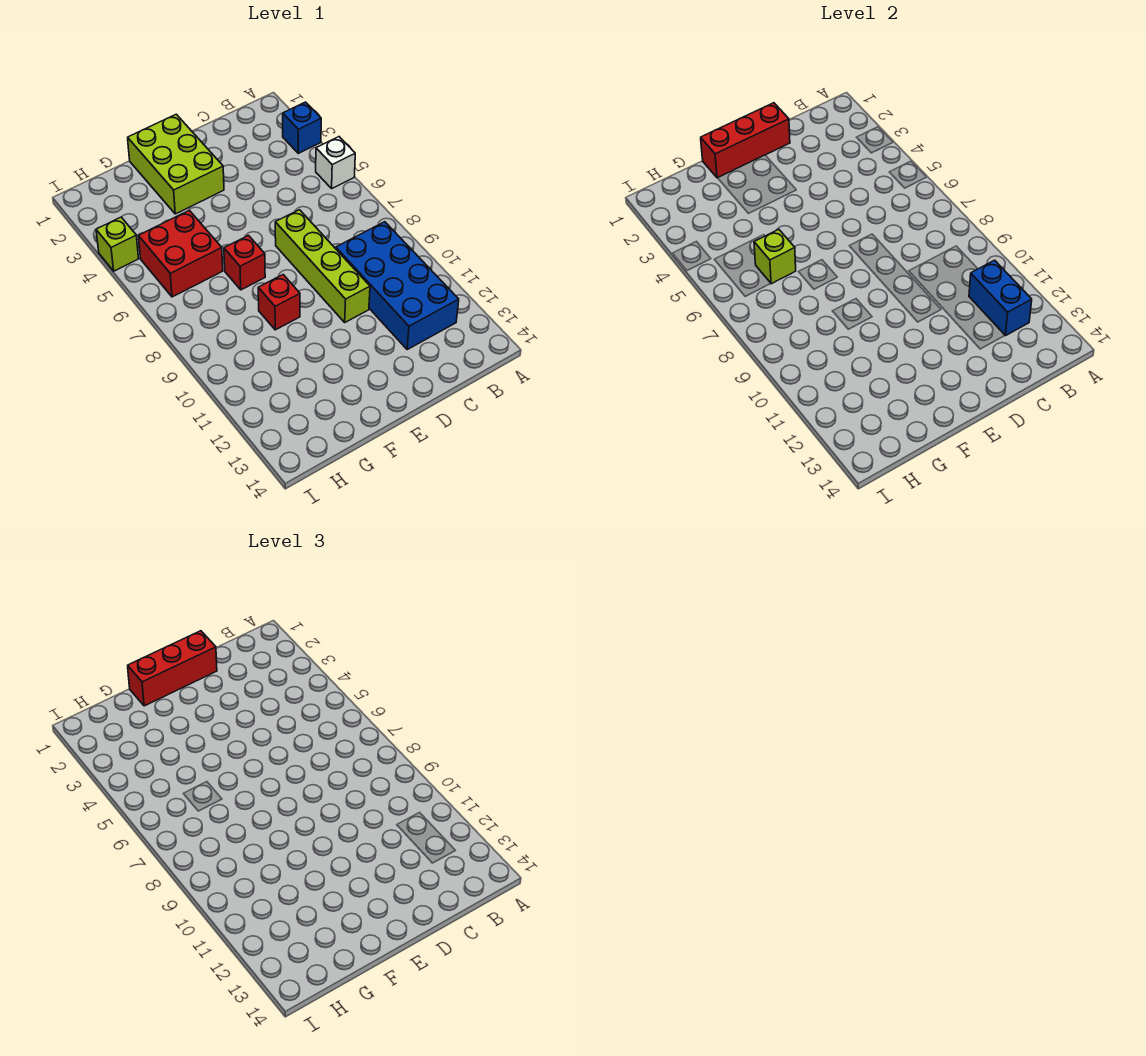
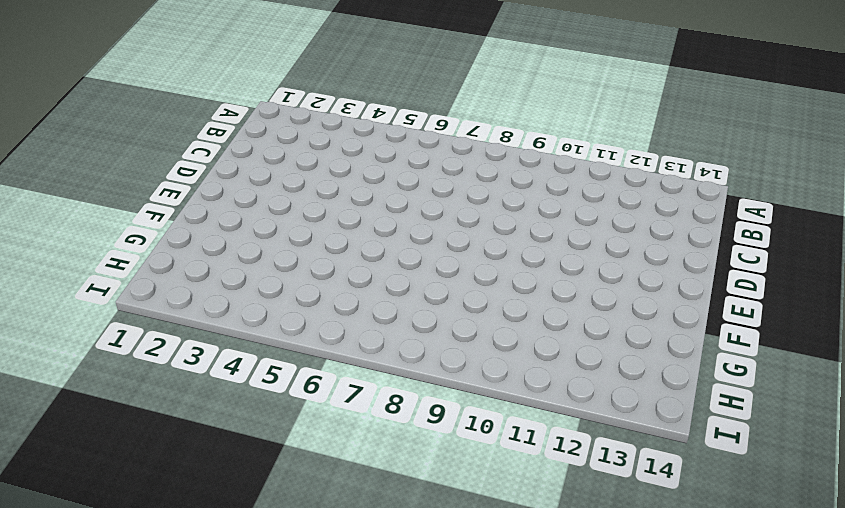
none -> blue brick A3 level 1
none -> white brick A5 level 1
none -> blue brick B9:C12 level 1

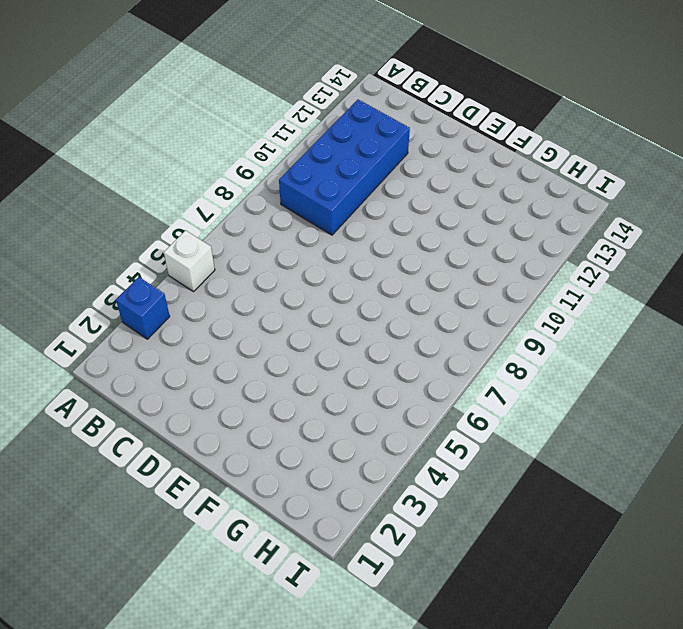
none -> lime brick D7:D10 level 1
none -> lime brick E1:F3 level 1
none -> red brick F7 level 1

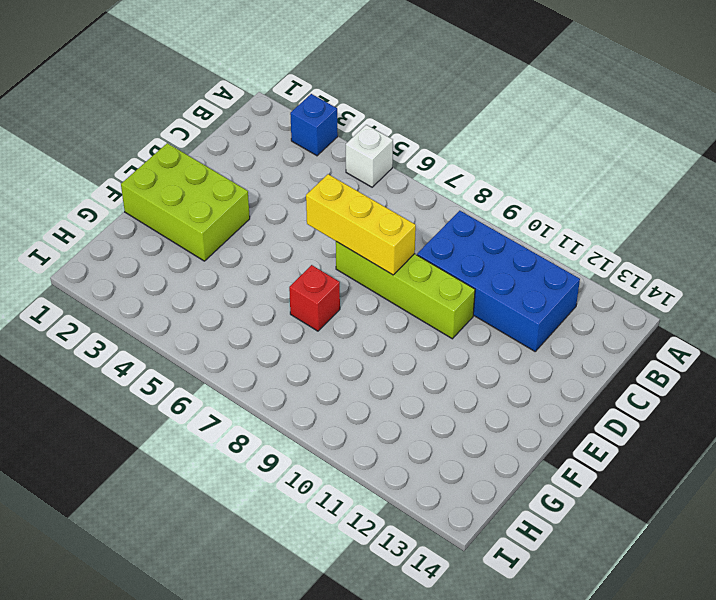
yellow brick D6:D8 level 2 -> none
none -> red brick F9 level 1
none -> red brick G5:H6 level 1
none -> lime brick I4 level 1

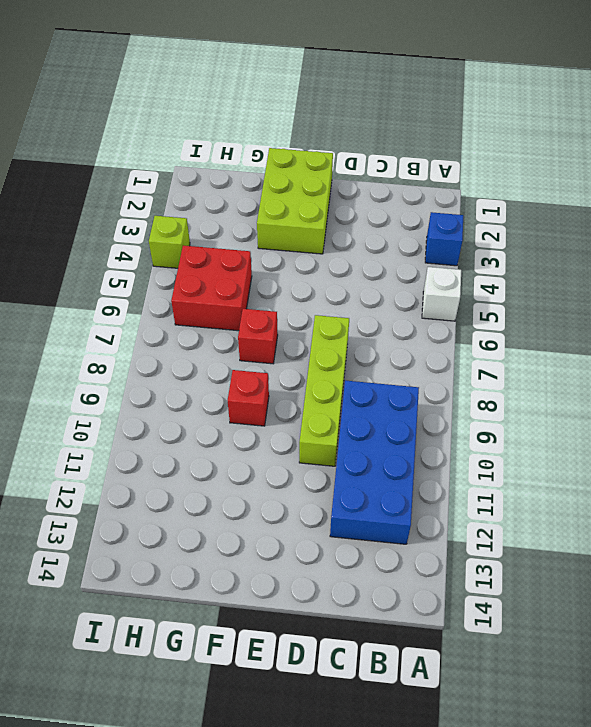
none -> blue brick B11:B12 level 2
none -> red brick D1:F1 level 2
none -> lime brick G6 level 2

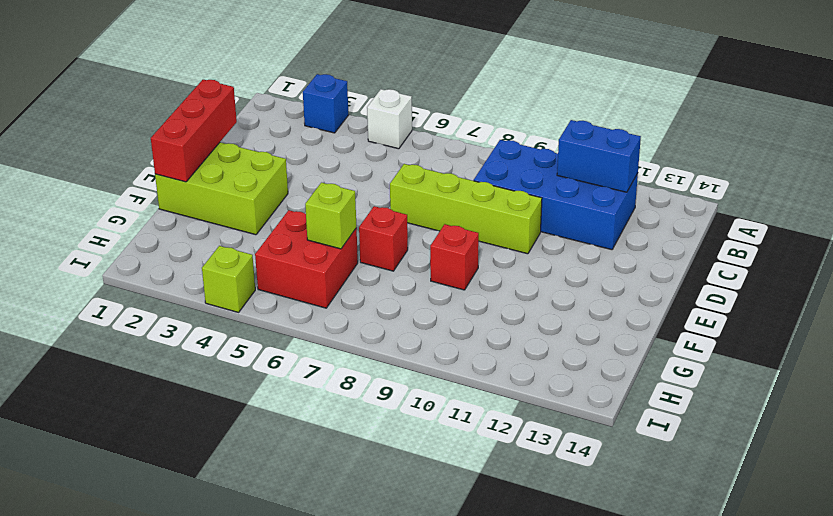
none -> red brick D1:F1 level 3

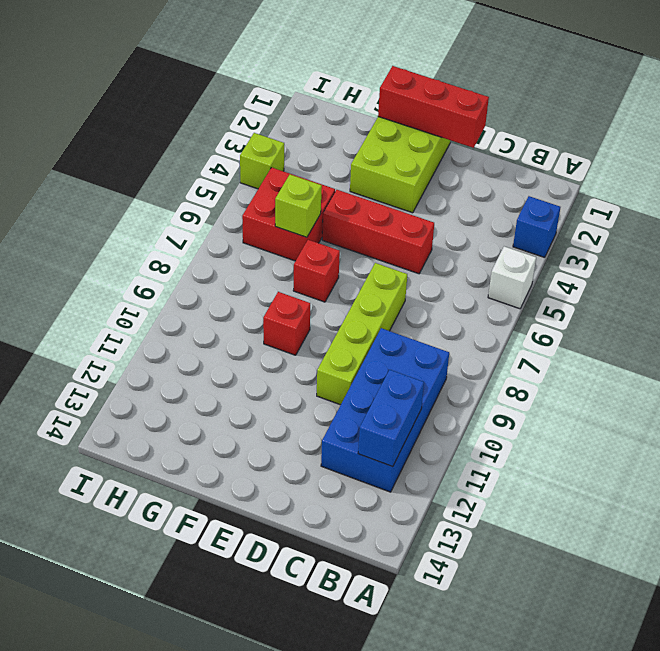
red brick D5:F5 level 1 -> red brick D1:F1 level 3

